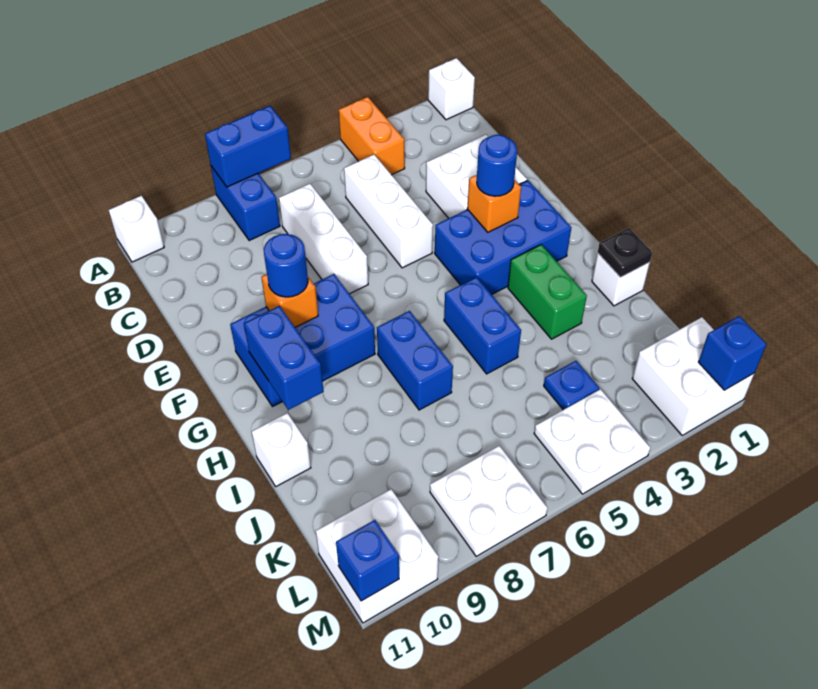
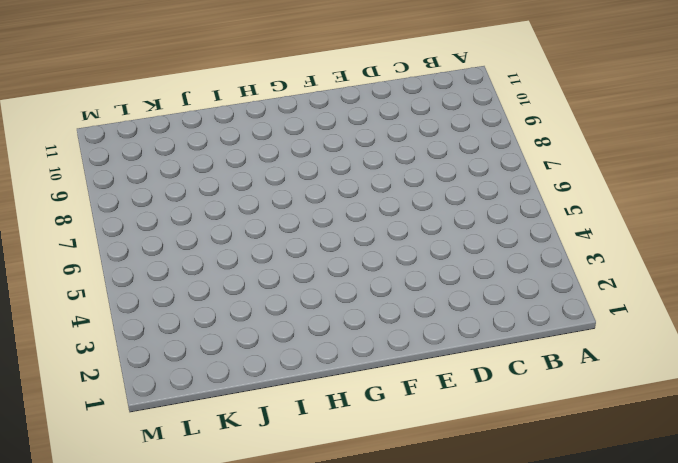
none -> white brick A1 level 1
none -> orange brick A4:B4 level 1
none -> blue brick A8:B8 level 1

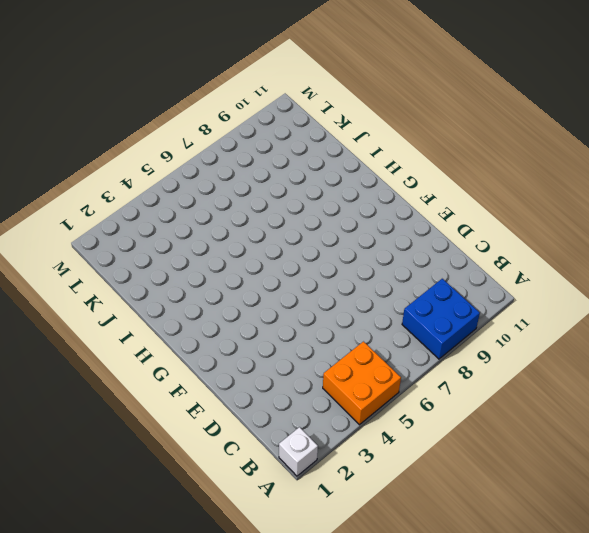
orange brick A4:B5 level 1 -> orange brick A4:B4 level 1
blue brick A8:B9 level 1 -> blue brick A8:B8 level 1
none -> white brick A11 level 1
none -> white brick C5:E5 level 1
none -> white brick C7:E7 level 1

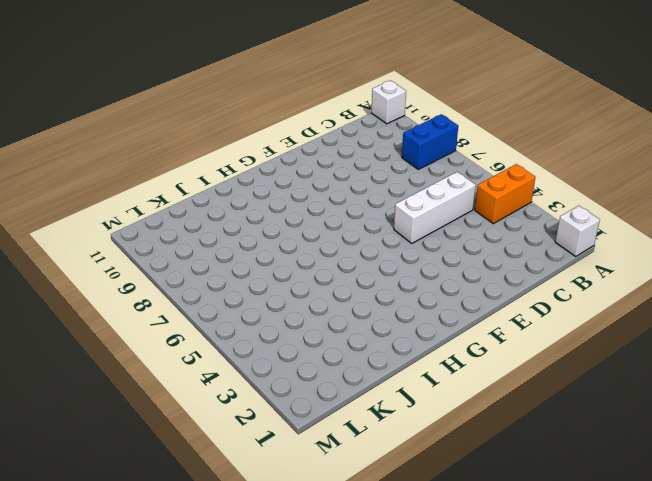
none -> white brick C7:E7 level 1
none -> white brick D2:E3 level 1
none -> blue brick F2:G4 level 1

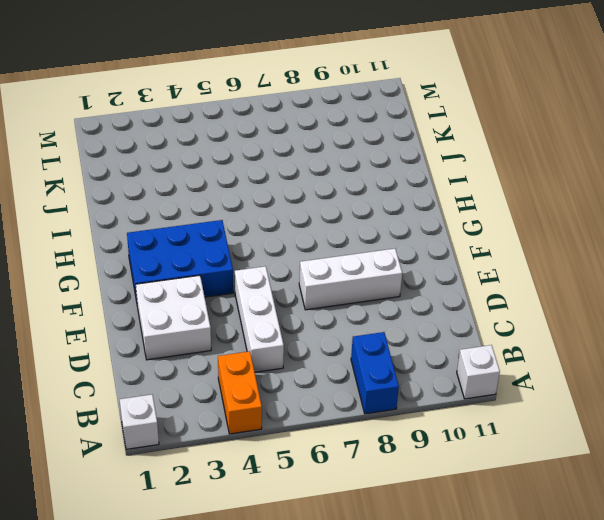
white brick E7:E9 level 1 -> white brick C7:E7 level 1
none -> blue brick F8:G10 level 1
none -> green brick H3:I3 level 1
none -> blue brick H5:I5 level 1

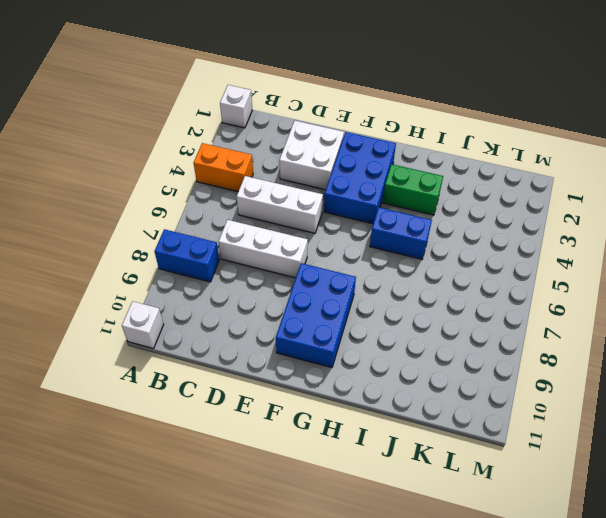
none -> blue brick H7:I7 level 1
none -> white brick I1 level 1
none -> white brick I11 level 1

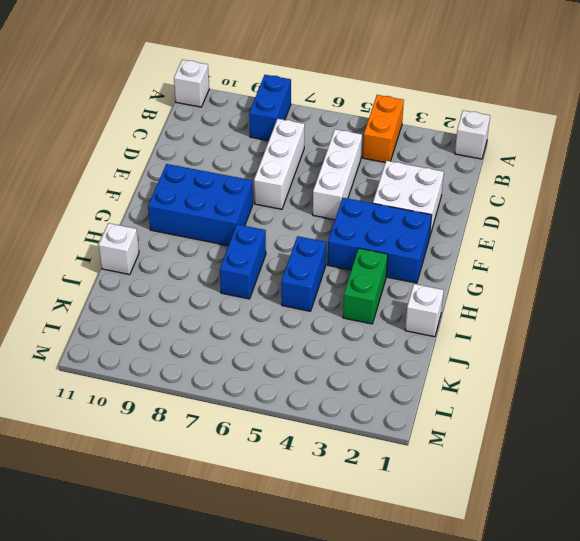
none -> blue plate K4 level 1
none -> white brick L1:M2 level 1
none -> white plate L4:M5 level 1

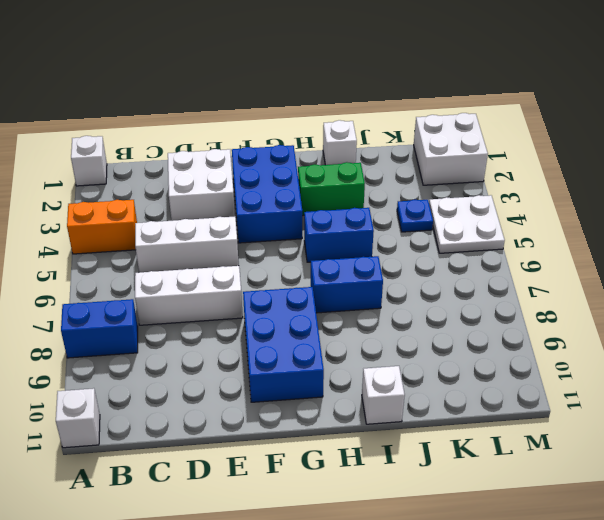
none -> white plate L7:M8 level 1
none -> white brick L10:M11 level 1
none -> blue brick A7:A8 level 2

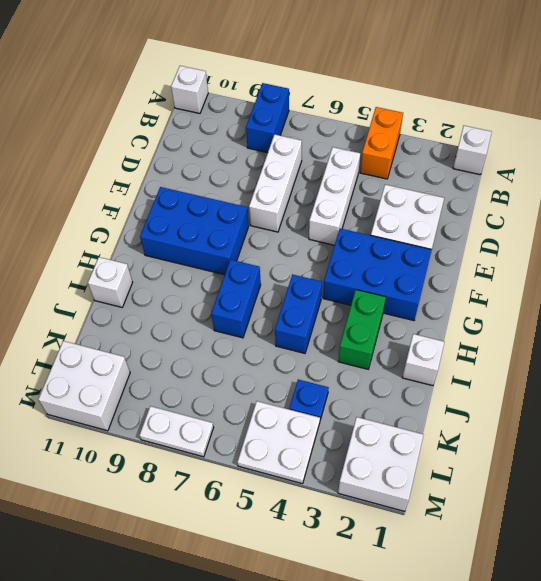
white plate M7:M8 level 1 -> white plate L7:M8 level 1
none -> blue brick A7:A8 level 2
none -> orange brick F3 level 2
none -> orange brick F9 level 2

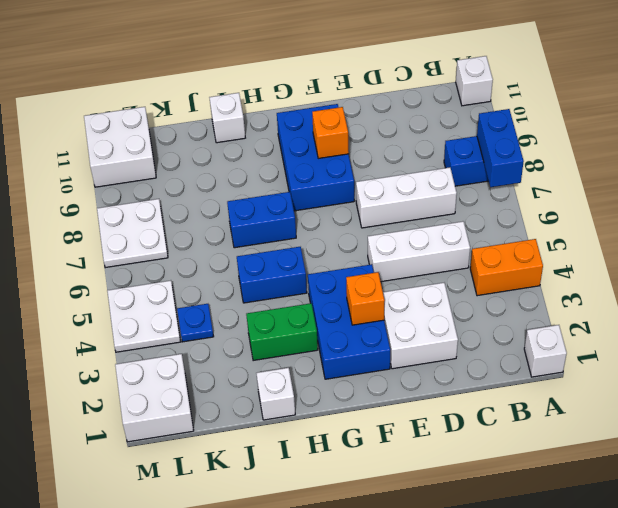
none -> blue brick G10:H10 level 2
none -> black plate I1 level 2
none -> blue brick M1 level 2

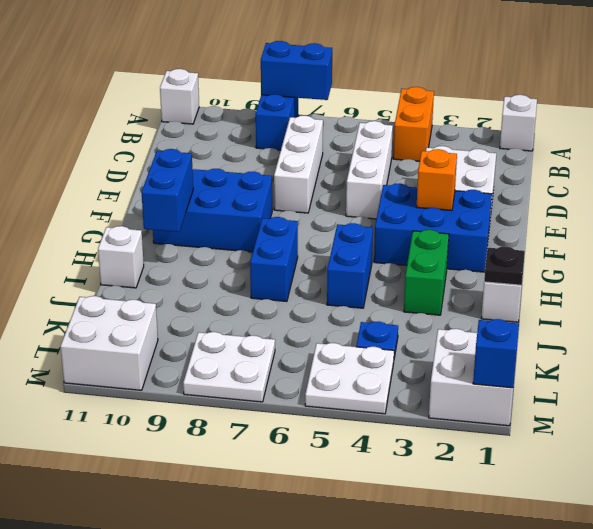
none -> orange brick F9 level 2
none -> blue brick M11 level 2
none -> blue round brick F3 level 3

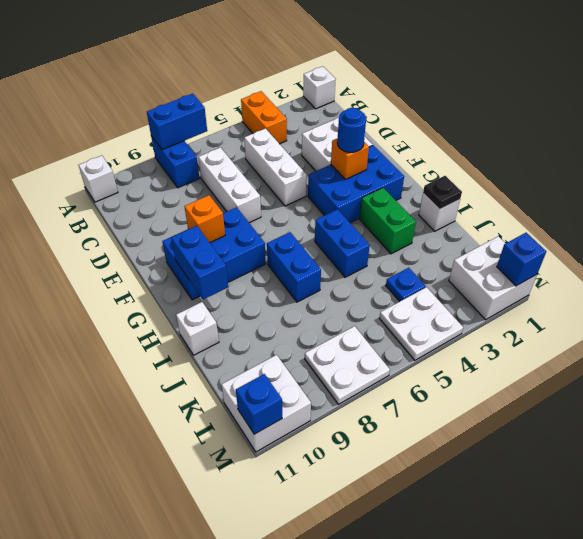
none -> blue round brick F9 level 3

